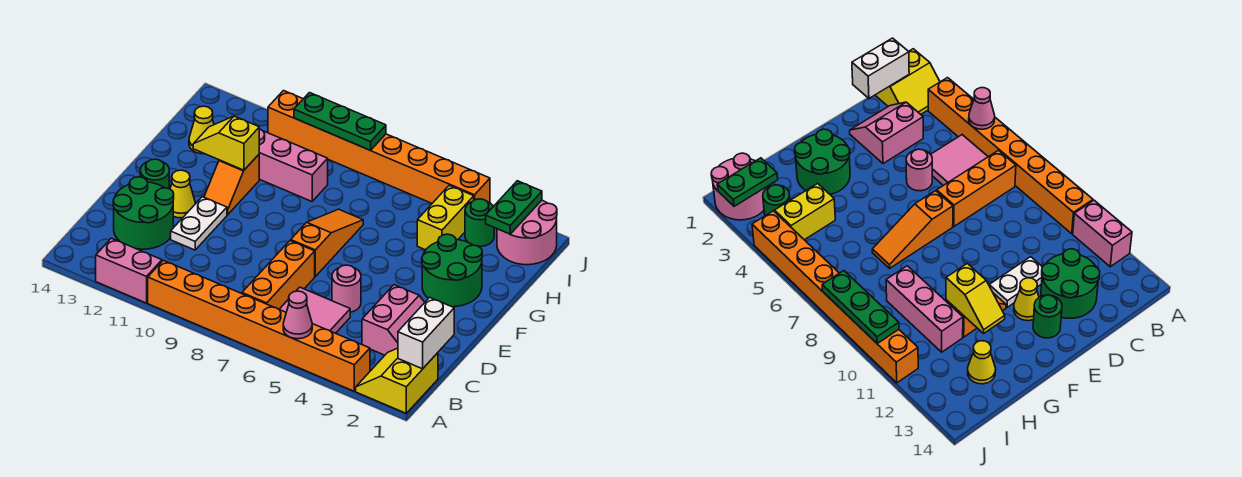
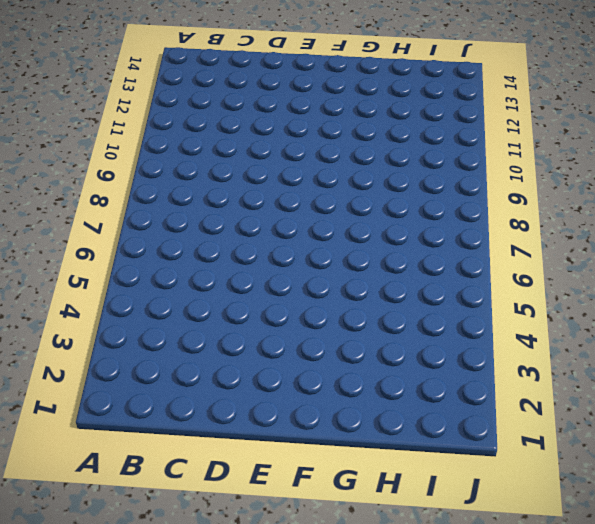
none -> yellow slope A1:B2 level 1 top 1
none -> orange brick A3:A10 level 1
none -> pink brick A11:A12 level 1

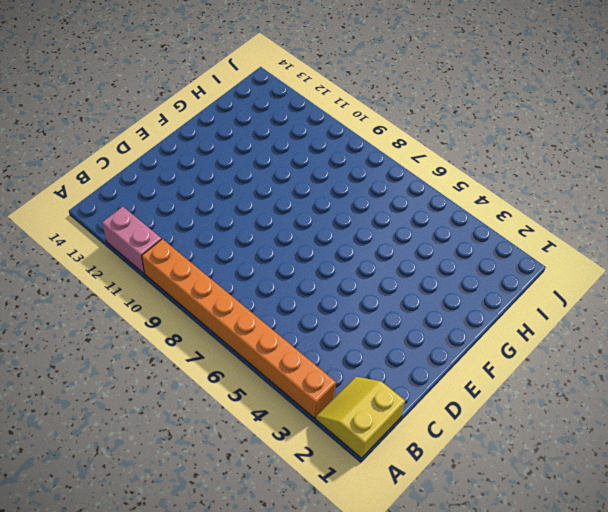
none -> pink tile B5:C6 level 1
none -> orange brick B7:D7 level 1
none -> pink slope C2:D3 level 1 top 3

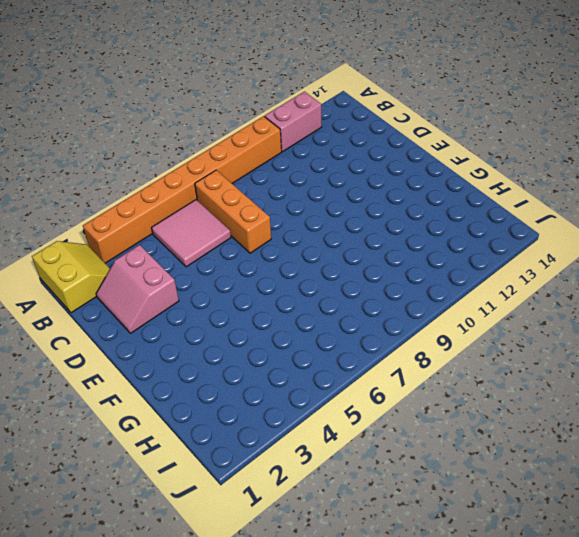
none -> green round brick C12:D13 level 1
none -> pink round brick D5 level 1
none -> white plate D11:E11 level 1

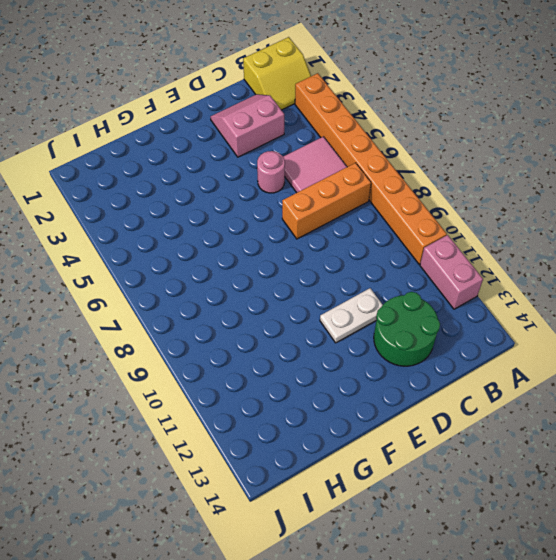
none -> orange slope E7:G7 level 1 top E
none -> yellow cone E12 level 1
none -> green round brick E13 level 1

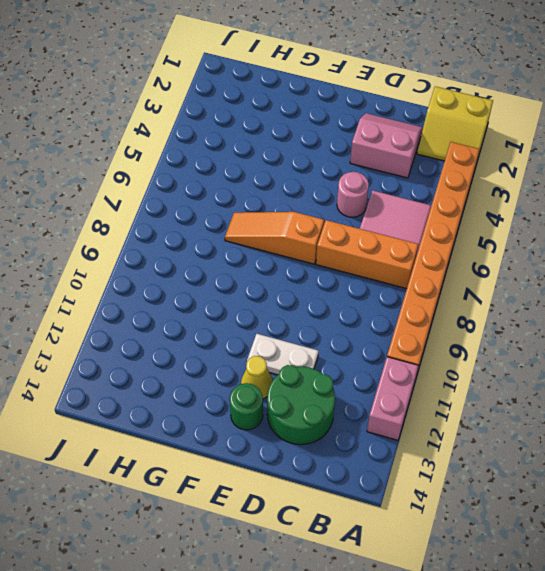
none -> green round brick F2:G3 level 1
none -> orange slope F11:G11 level 1 top G
none -> yellow brick H4:I4 level 1

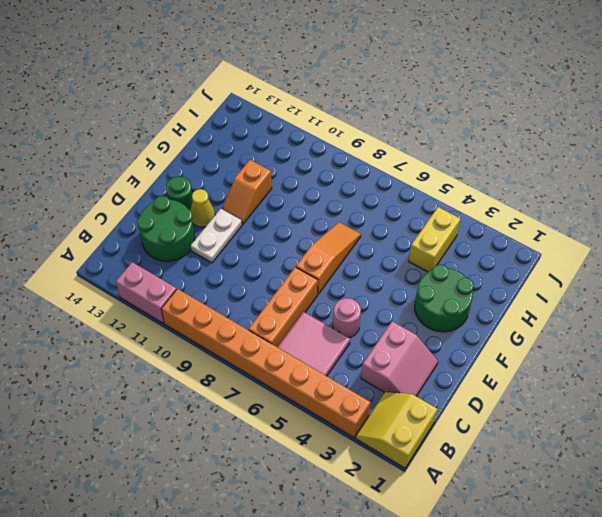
none -> pink brick H9:H11 level 1
none -> yellow cone H13 level 1
none -> pink round brick I1:J2 level 1

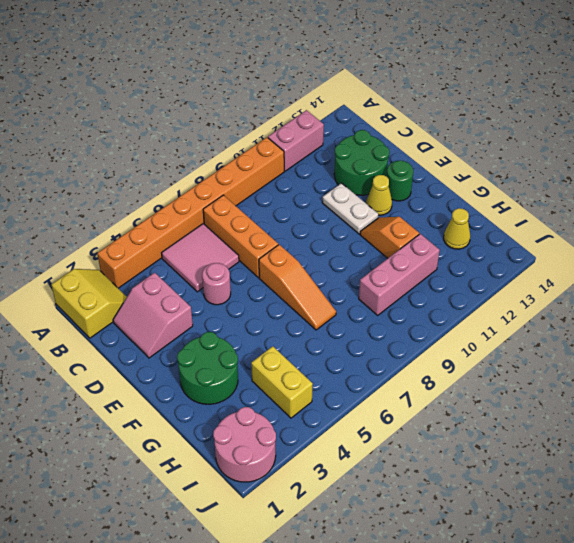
none -> green round brick I3 level 1
none -> orange brick J4:J11 level 1
none -> pink cone A5 level 2

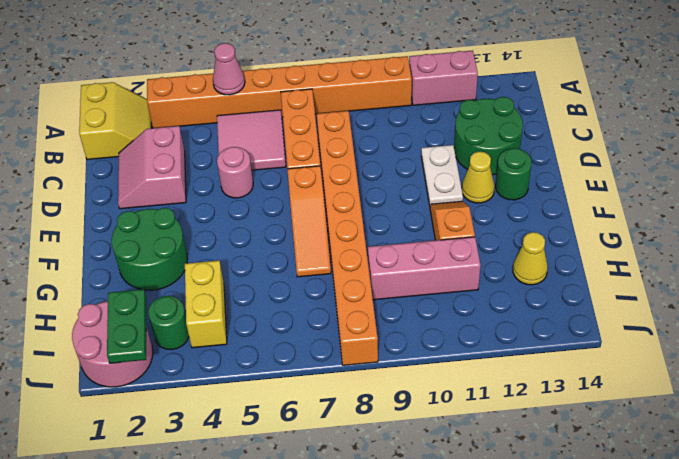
orange brick C8:J8 level 1 -> orange brick J4:J11 level 1
none -> white brick B1:C1 level 2
none -> yellow slope G11:G12 level 2 top 11
none -> green plate J8:J10 level 2

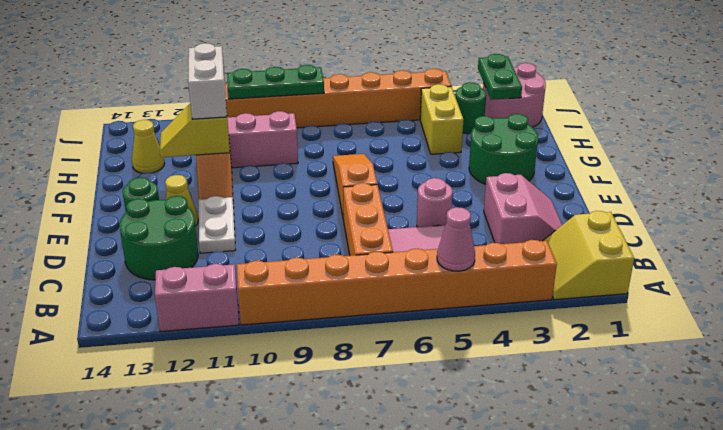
white brick G11:H11 level 3 -> white brick B1:C1 level 2

